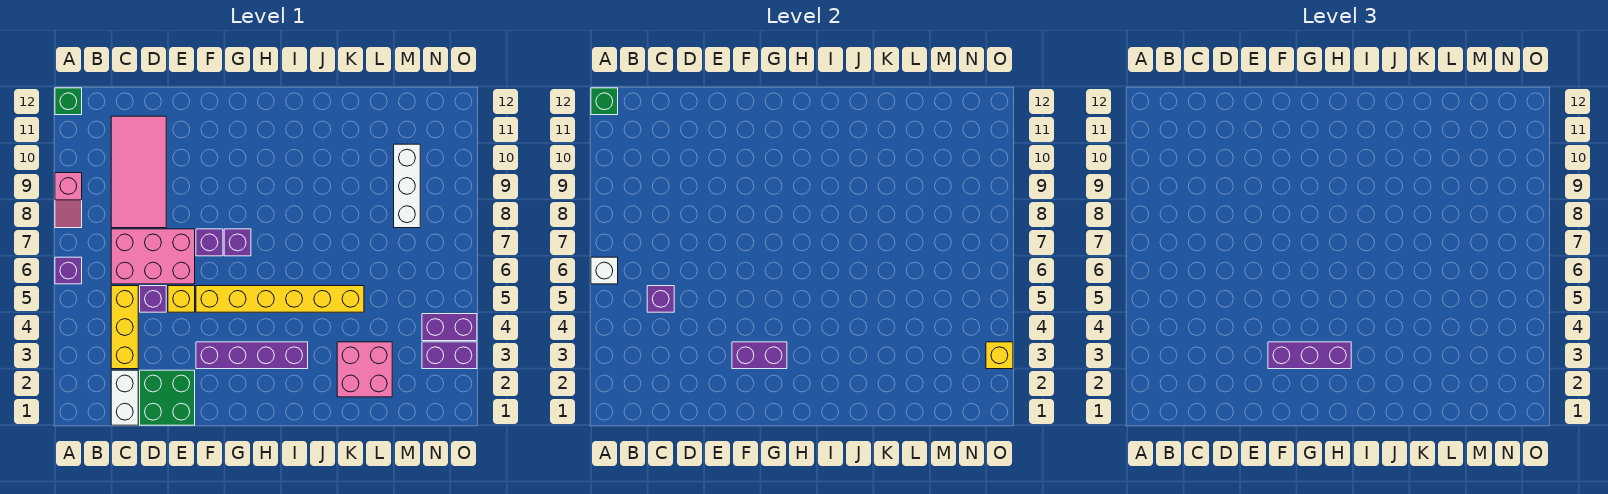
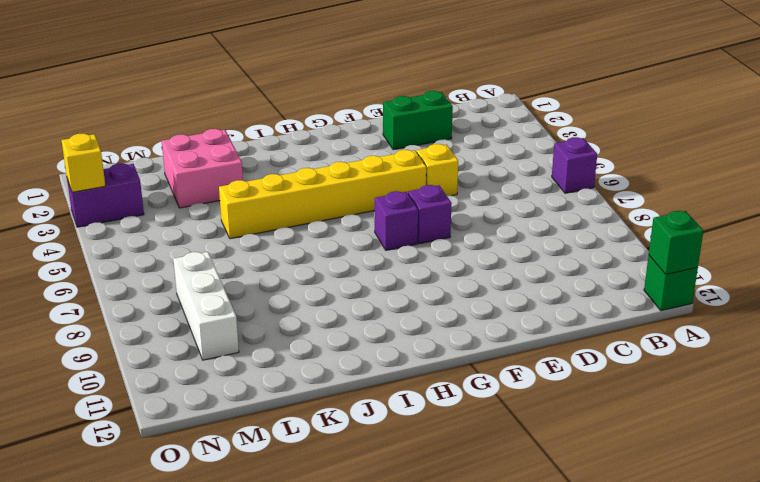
green brick D2:E2 level 1 -> green brick D1:E2 level 1
none -> pink slope A8:A9 level 1 top 9
none -> white brick C1:C2 level 1
none -> yellow brick C3:C5 level 1

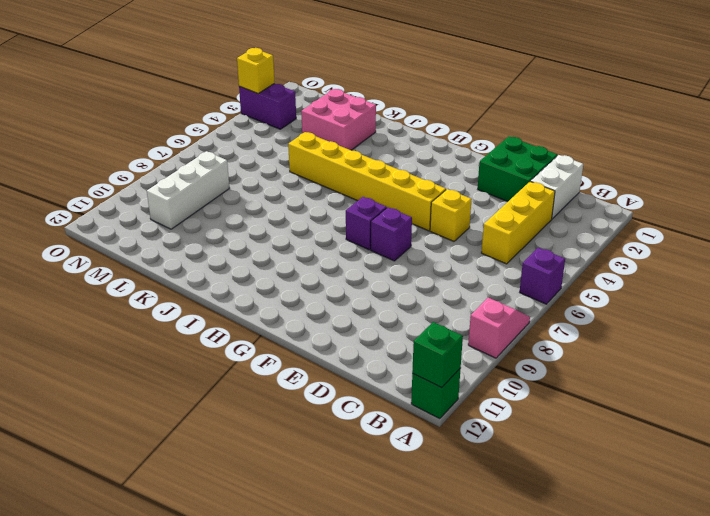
none -> pink brick C6:E7 level 1
none -> pink tile C8:D11 level 1
none -> purple brick D5 level 1

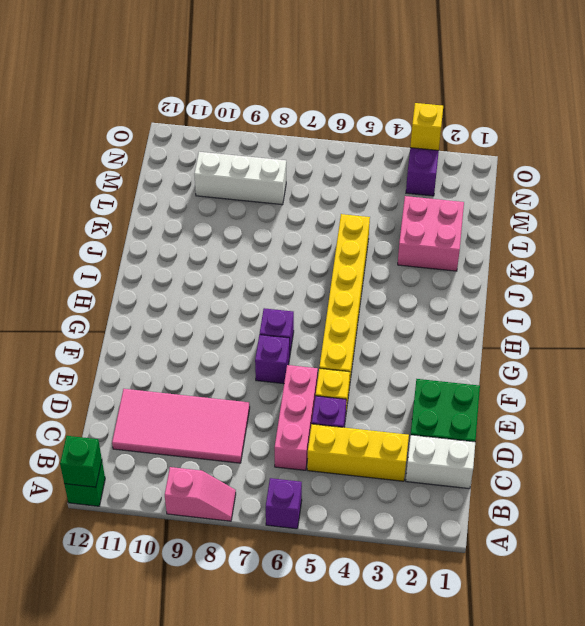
pink brick C6:E6 level 1 -> pink brick C6:E7 level 1
none -> purple brick F3:I3 level 1
none -> purple brick N4:O4 level 1
none -> white brick A6 level 2

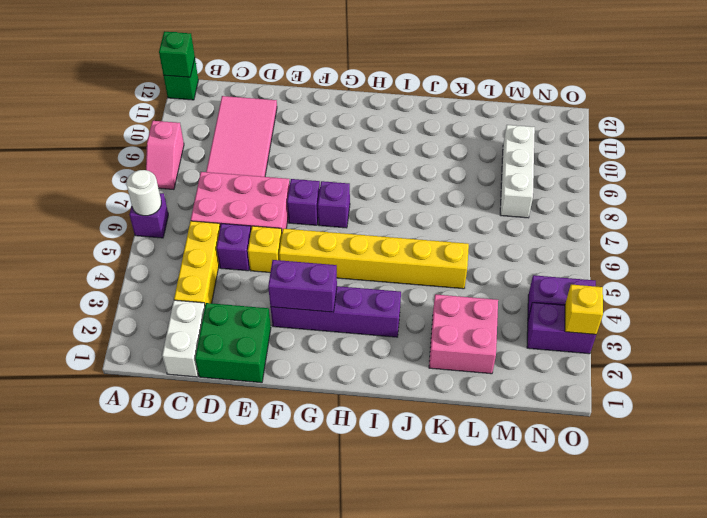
white round brick A6 level 2 -> white brick A6 level 2
none -> purple brick C5 level 2
none -> purple brick F3:H3 level 3

